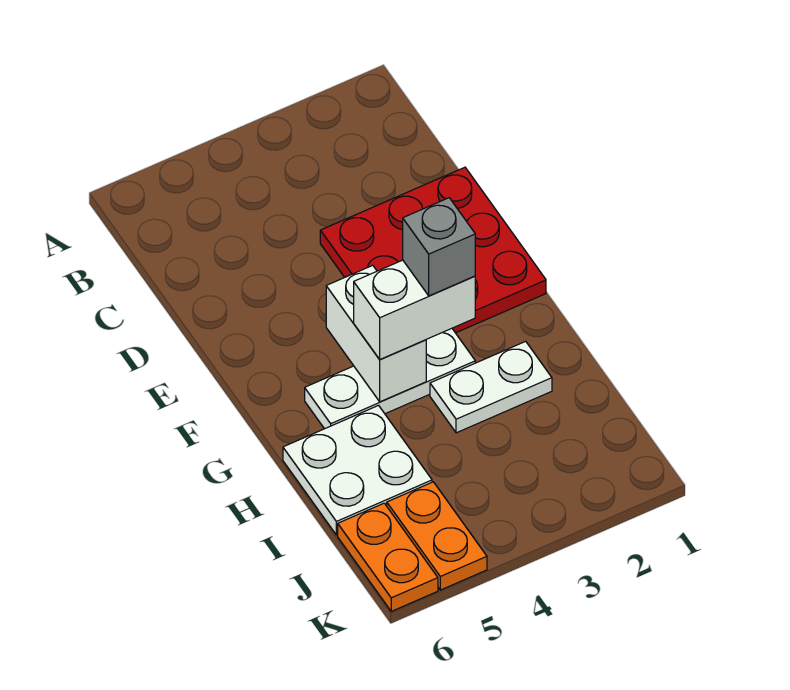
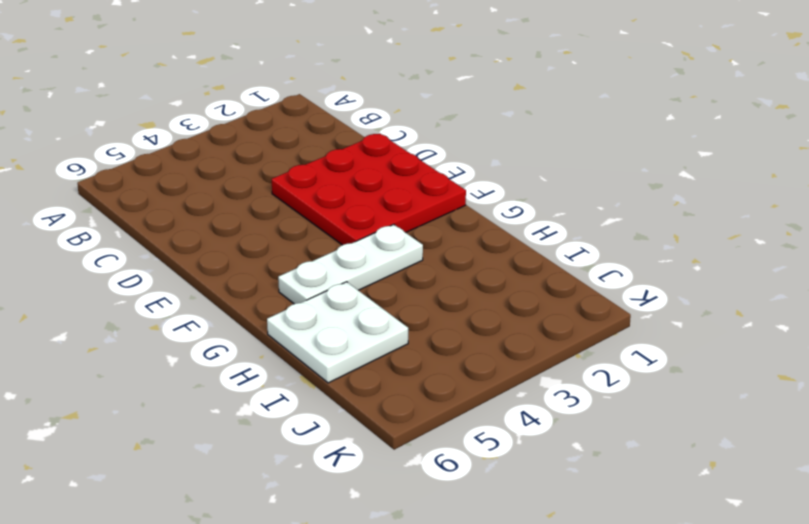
none -> white plate H2:H3 level 1
none -> orange plate J5:K5 level 1

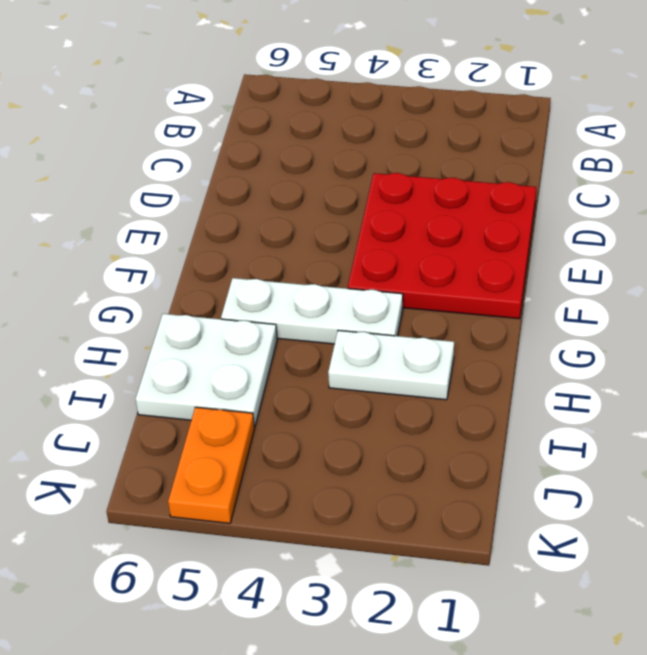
none -> orange plate J6:K6 level 1
none -> white brick F4:G4 level 2

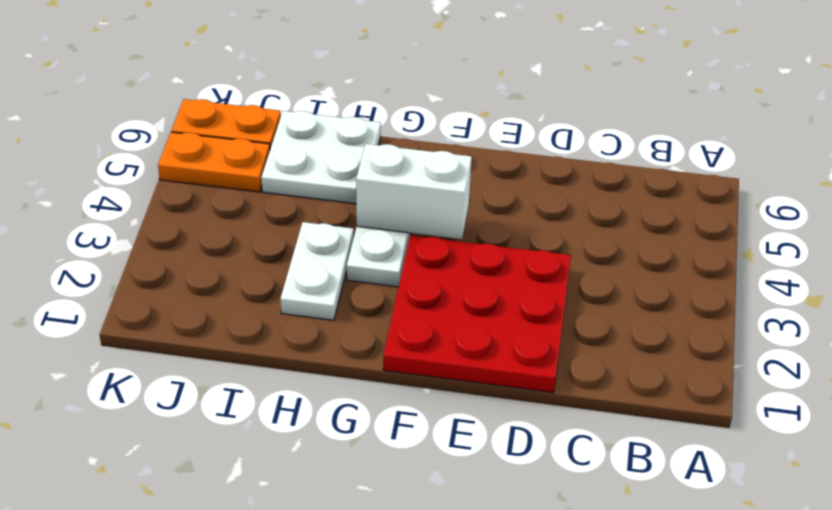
none -> white brick G3:G4 level 3
none -> grey brick G3 level 4

